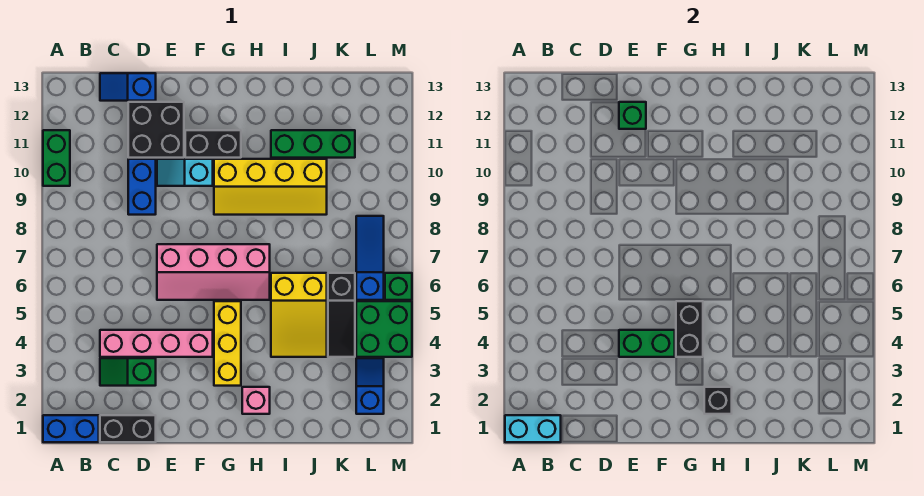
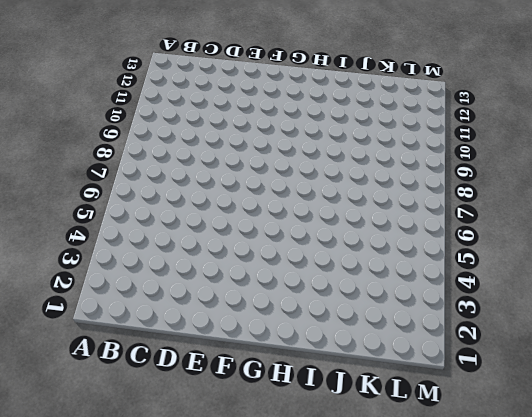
none -> blue brick A1:B1 level 1
none -> green brick A10:A11 level 1
none -> black brick C1:D1 level 1

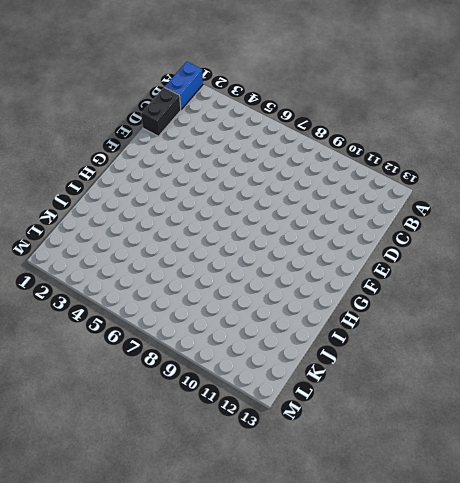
none -> green brick A10:A11 level 1
none -> green slope C3:D3 level 1 top D
none -> pink brick C4:F4 level 1

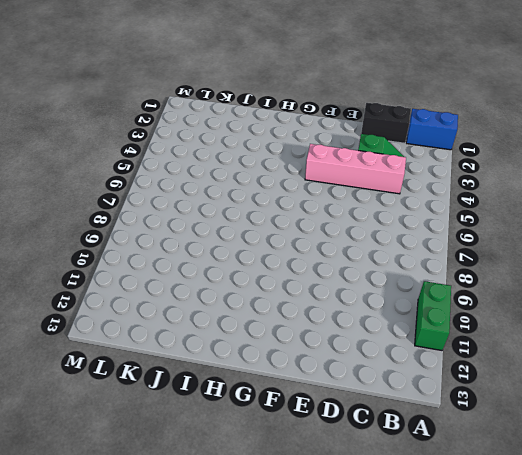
none -> blue slope C13:D13 level 1 top D
none -> blue brick D9:D10 level 1
none -> black brick D11:E12 level 1

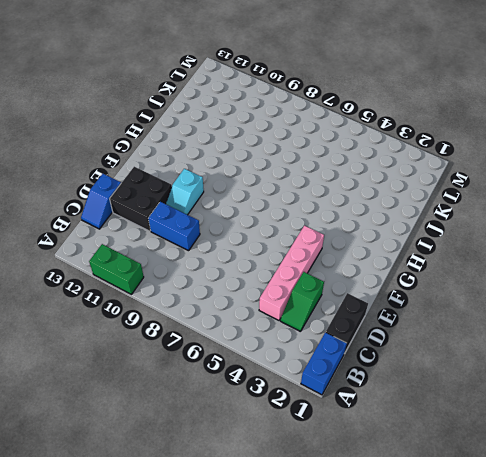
none -> pink slope E6:H7 level 1 top 7
none -> black brick F11:G11 level 1
none -> yellow brick G3:G5 level 1

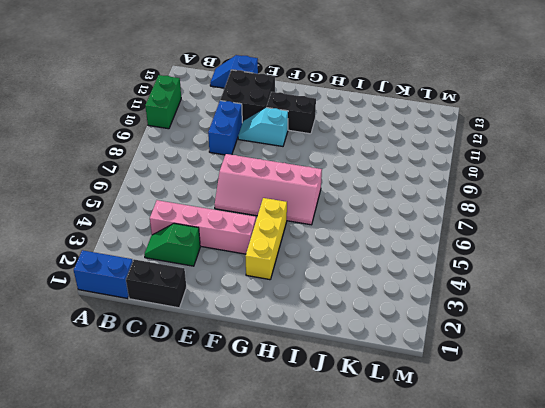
none -> yellow slope G9:J10 level 1 top 10
none -> pink brick H2 level 1
none -> yellow slope I4:J6 level 1 top 6

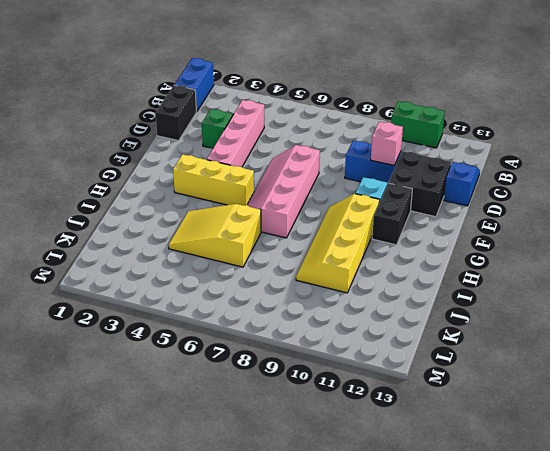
pink brick D10 level 2 -> pink brick H2 level 1
none -> green brick I11:K11 level 1
none -> black slope K4:K6 level 1 top 6
none -> blue slope L2:L3 level 1 top 2

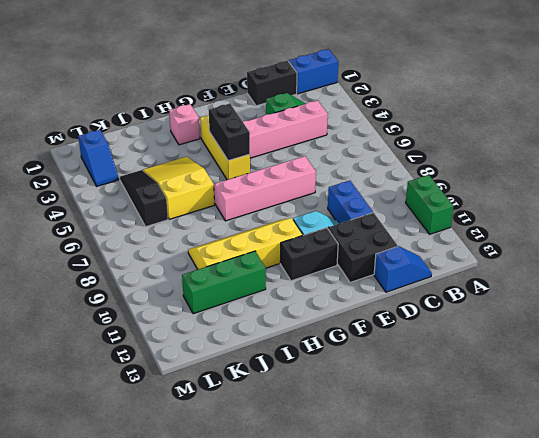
none -> green brick L4:M5 level 1
none -> blue slope L6:L8 level 1 top 6
none -> green brick M6 level 1

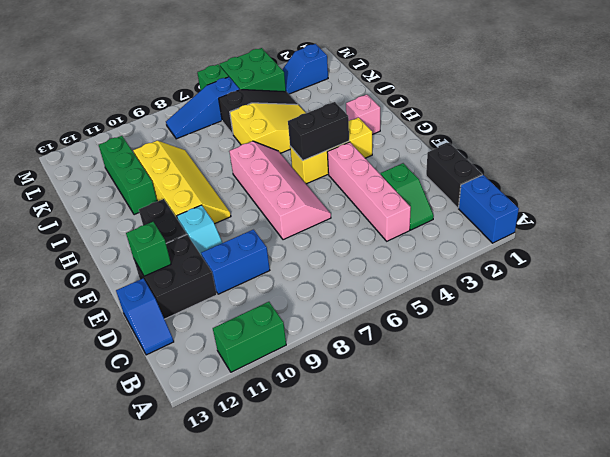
none -> cyan brick A1:B1 level 2
none -> green brick E4:F4 level 2
none -> black brick H2 level 2

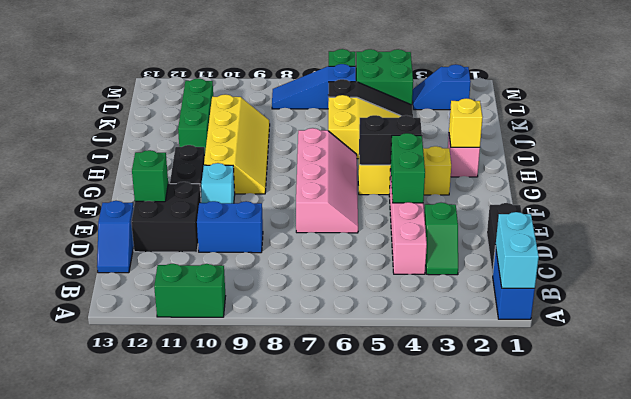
yellow brick H2 level 2 -> black brick H2 level 2

